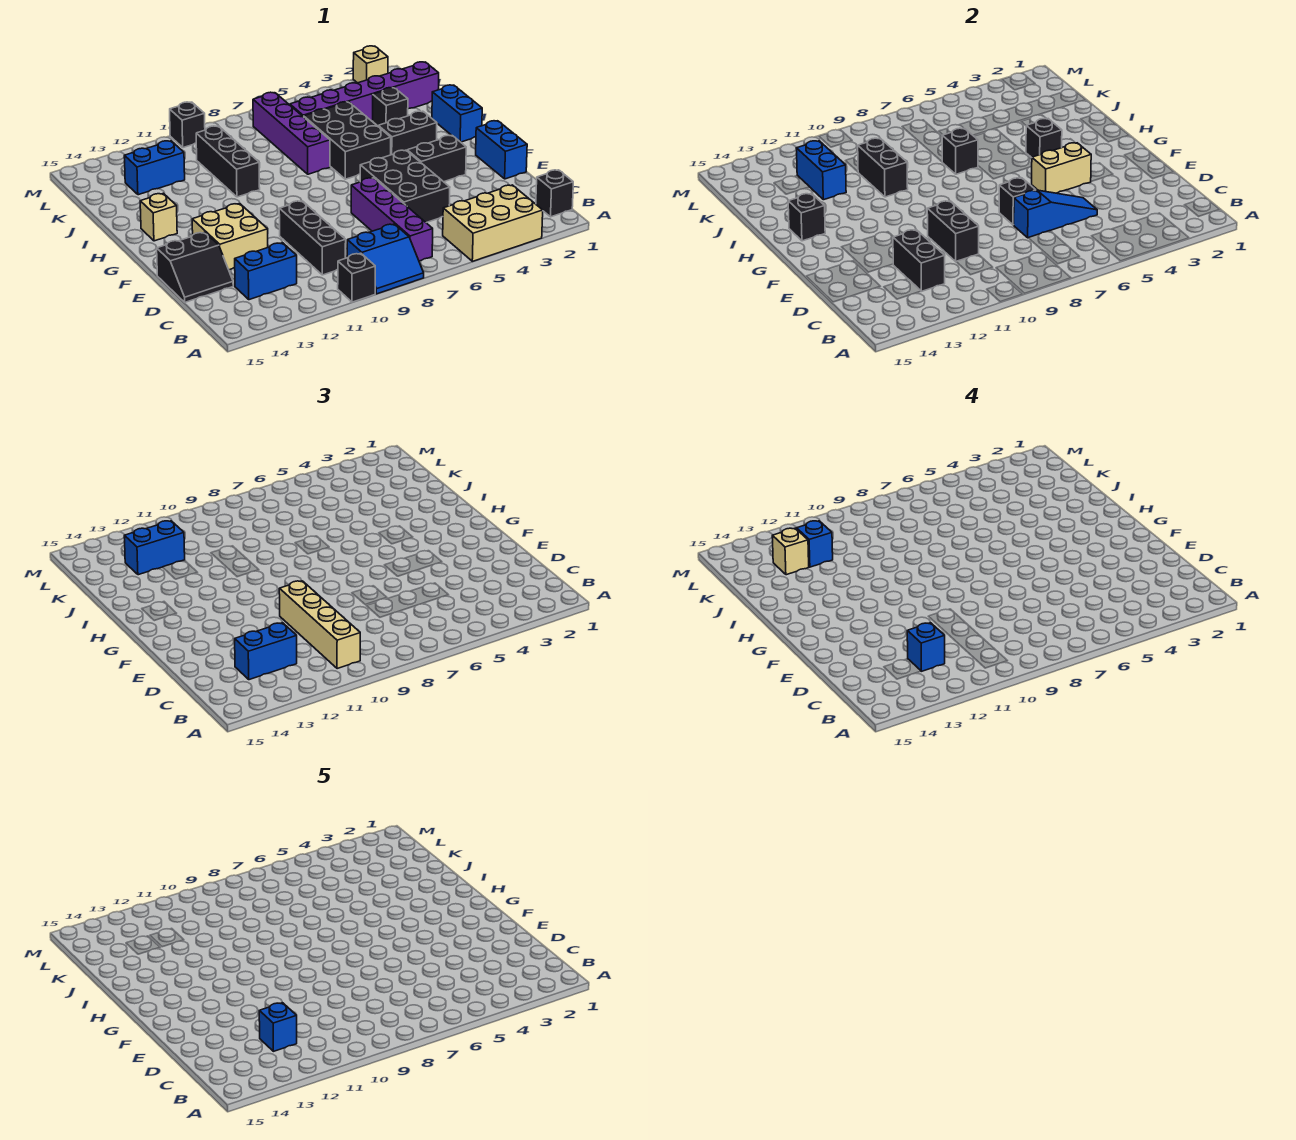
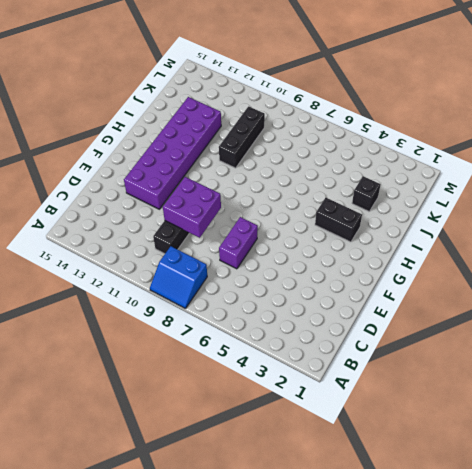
purple brick D7:E7 level 1 -> purple brick B7:E7 level 1
purple brick D9:E10 level 2 -> black brick D10:E10 level 2
purple brick E12:J13 level 1 -> tan brick E12:F13 level 1
none -> tan brick A3:B5 level 1
none -> black brick A10 level 1
none -> black brick B1 level 1
none -> blue brick C12:C13 level 1

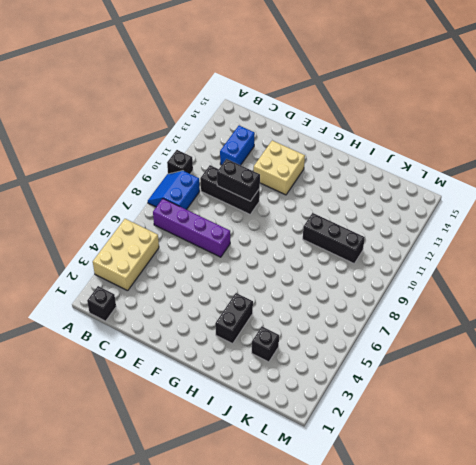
none -> black brick D5:F6 level 1
none -> black slope D14:E15 level 1 top E
none -> blue brick E1:F1 level 1
none -> black brick F3:F4 level 1

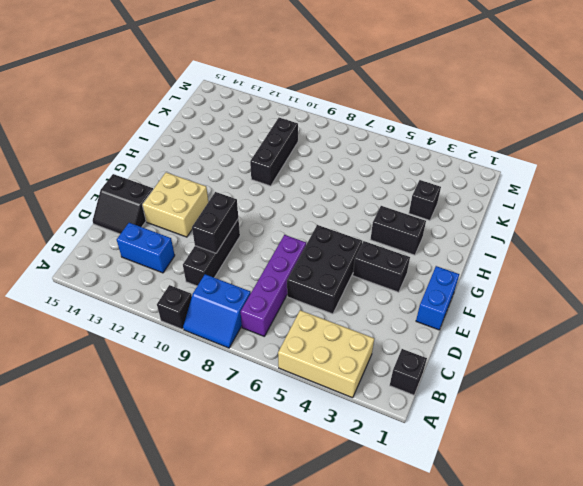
none -> blue brick H1:I1 level 1
none -> black brick H5:J6 level 1
none -> tan brick H14 level 1
none -> purple brick I7:L7 level 1

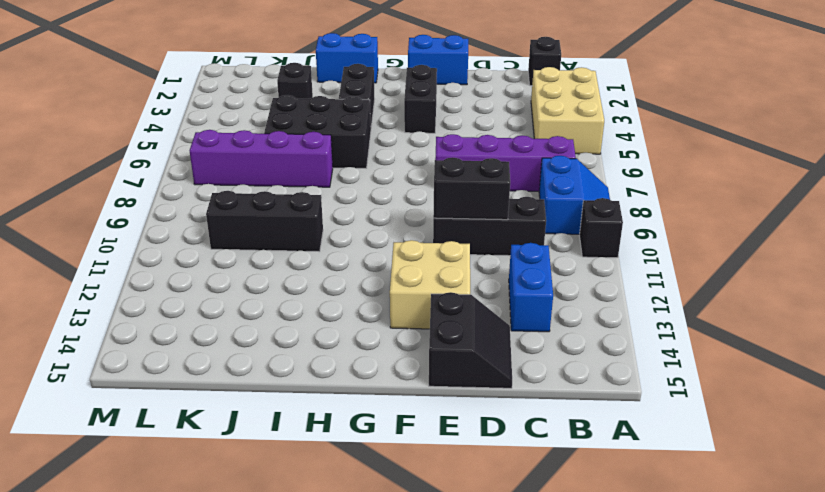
none -> black brick D5:F6 level 1
none -> tan brick H14 level 1
none -> purple brick K1:K6 level 1
none -> blue brick K12:K13 level 1

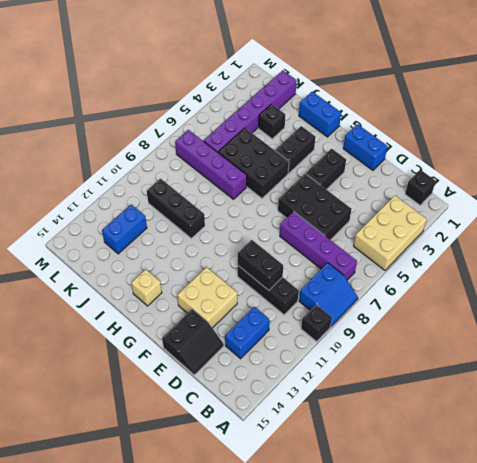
none -> tan brick M2 level 1
none -> black brick M10 level 1
none -> black brick C12:D12 level 2
none -> blue slope D5:D7 level 2 top 7

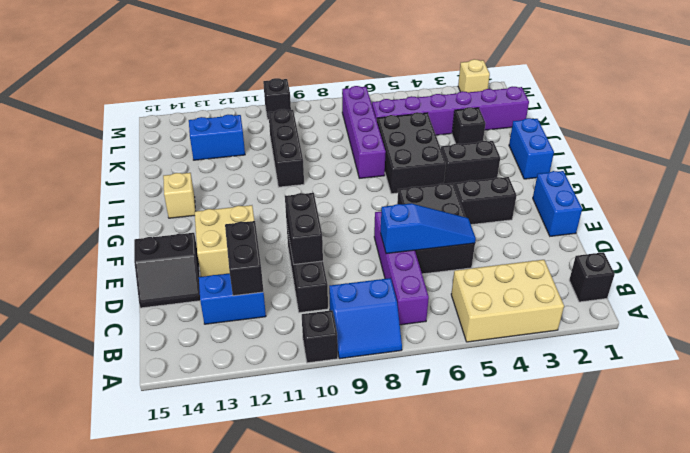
none -> black brick E7 level 2
none -> tan brick F4:F5 level 2
none -> black brick H4 level 2
none -> black brick H14 level 2

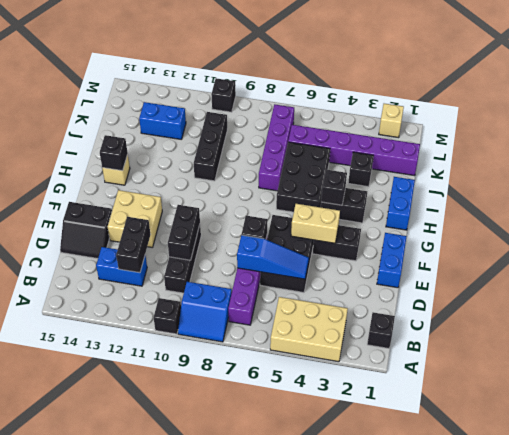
none -> black brick I7 level 2
none -> black brick I10:J10 level 2
none -> blue brick J12:K12 level 2
none -> tan brick B10:E10 level 3

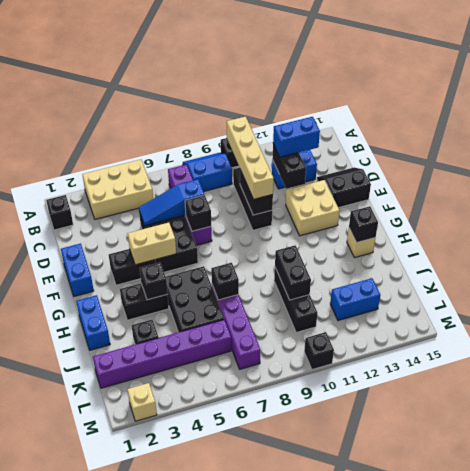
none -> blue brick J12:K12 level 2
none -> blue brick K12:K13 level 3
none -> blue brick C12 level 4
none -> blue brick K12 level 4

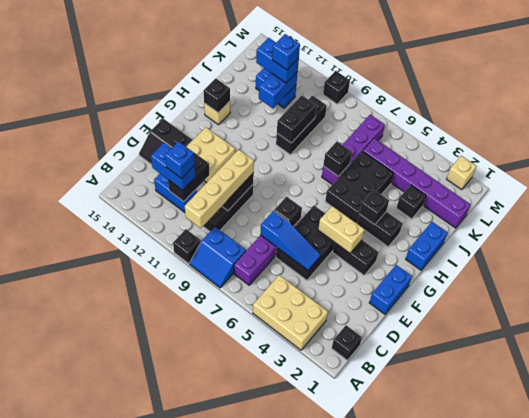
none -> tan brick K13 level 4
none -> blue brick C12 level 5

